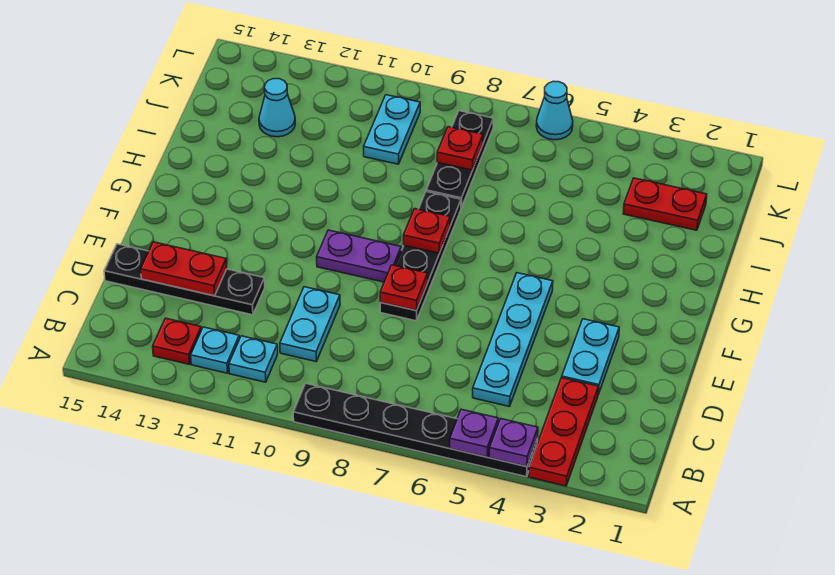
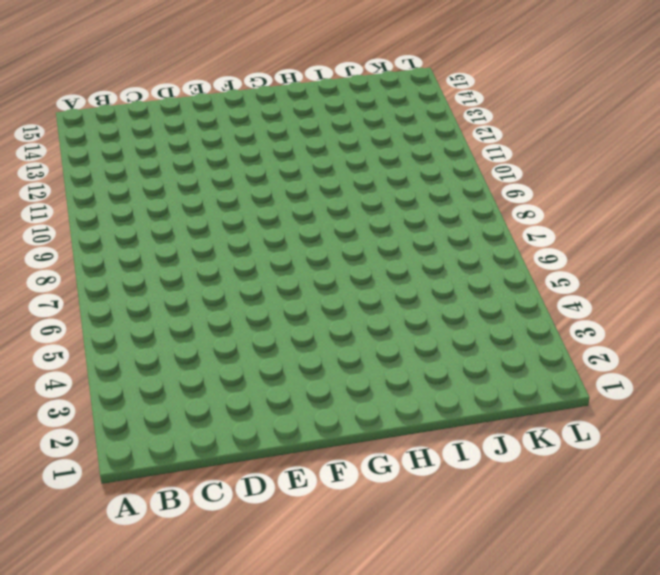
none -> red plate A3:C3 level 1
none -> black plate A4:A9 level 1
none -> cyan plate B11 level 1

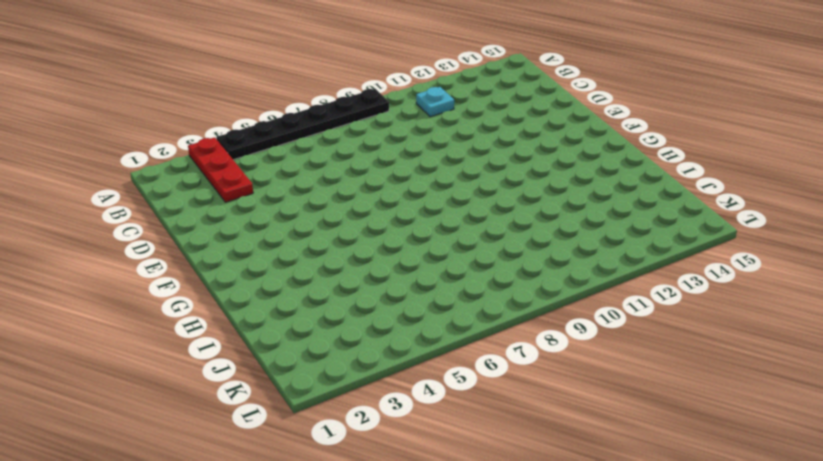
none -> cyan plate B12 level 1
none -> red plate B13 level 1
none -> cyan plate C5:F5 level 1

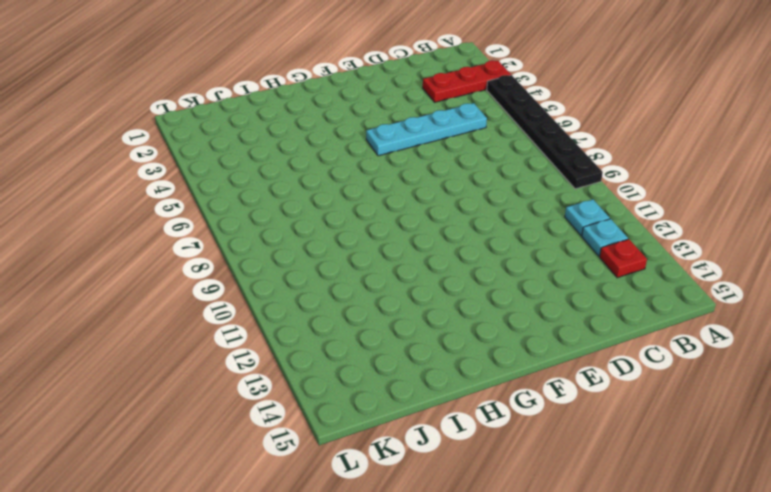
none -> cyan plate C10:D10 level 1
none -> cyan plate D3:E3 level 1
none -> black plate D12:D15 level 1

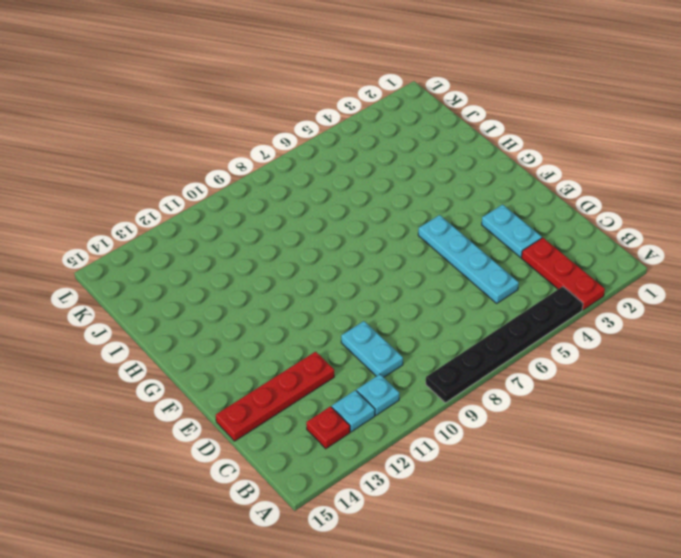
red plate D12:D15 level 1 -> black plate D12:D15 level 1
none -> black plate E8:H8 level 1
none -> purple plate F9:F10 level 1
none -> black plate I8:K8 level 1

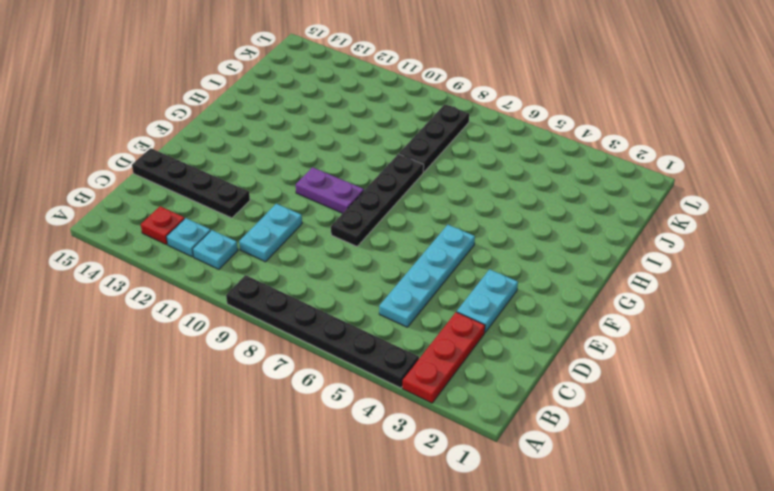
none -> red plate J2:J3 level 1
none -> cyan plate J10:K10 level 1
none -> cyan cone J13 level 1

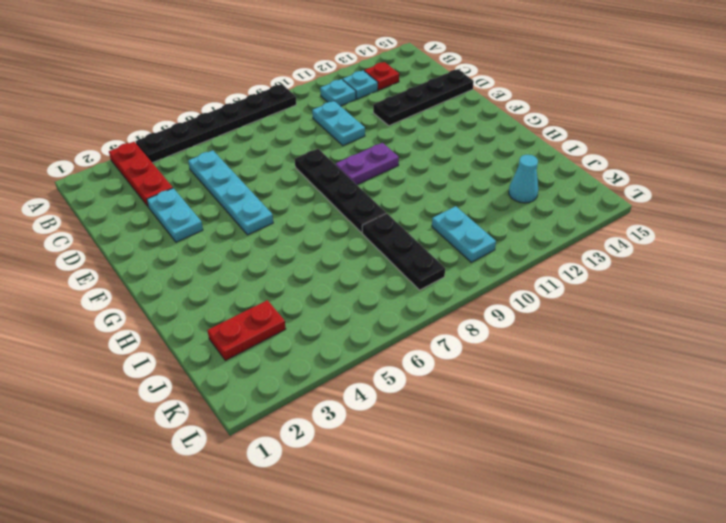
none -> cyan cone L6 level 1
none -> purple plate A4 level 2
none -> purple plate A5 level 2

